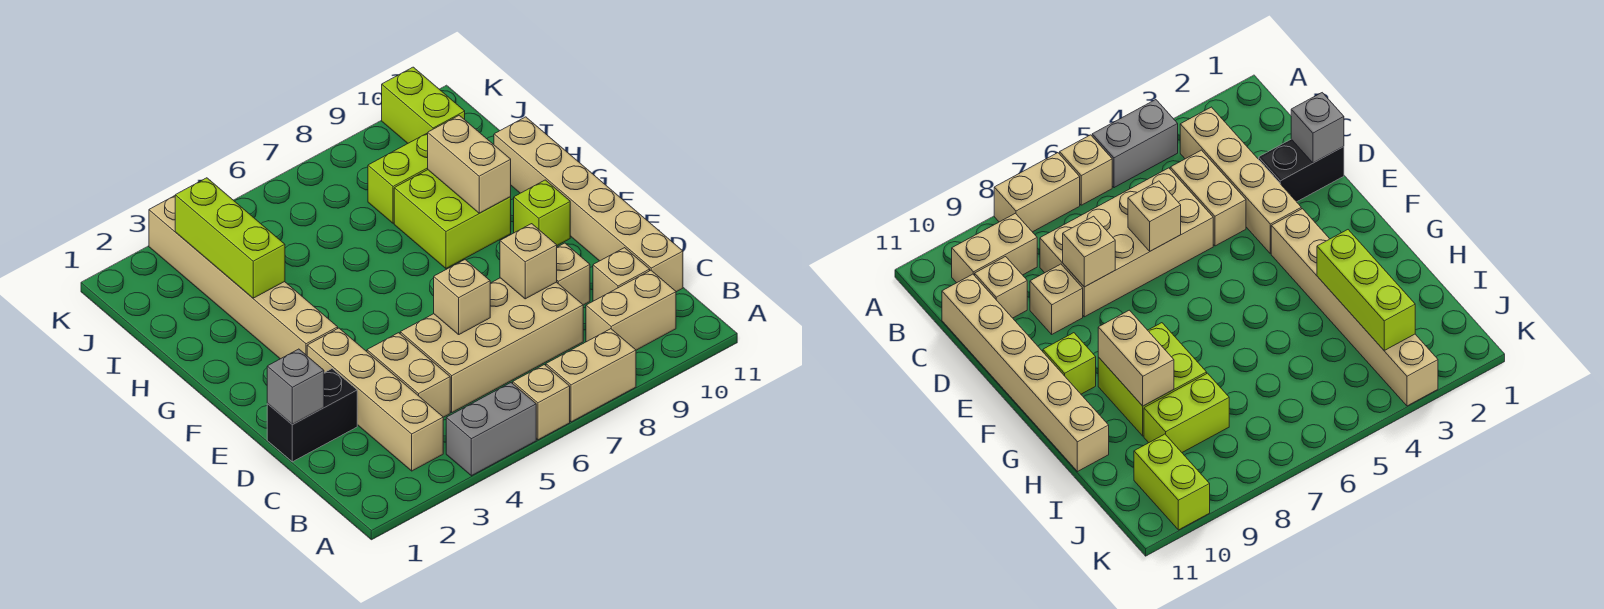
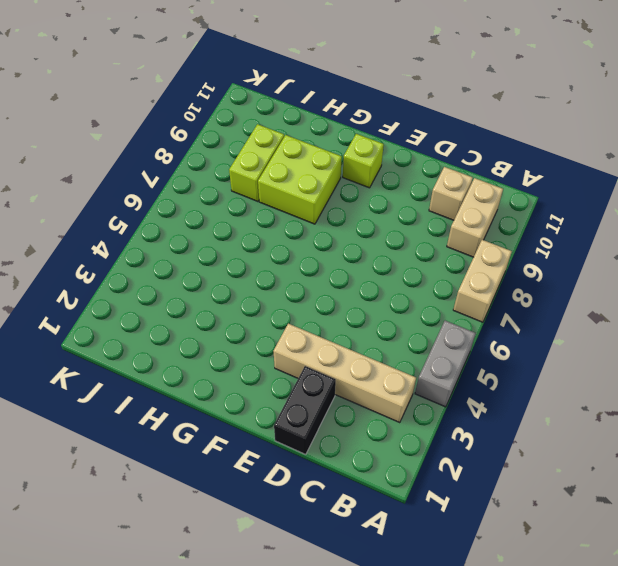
none -> tan brick A6 level 1
none -> tan brick C4:D4 level 1
none -> tan brick C5:D8 level 1

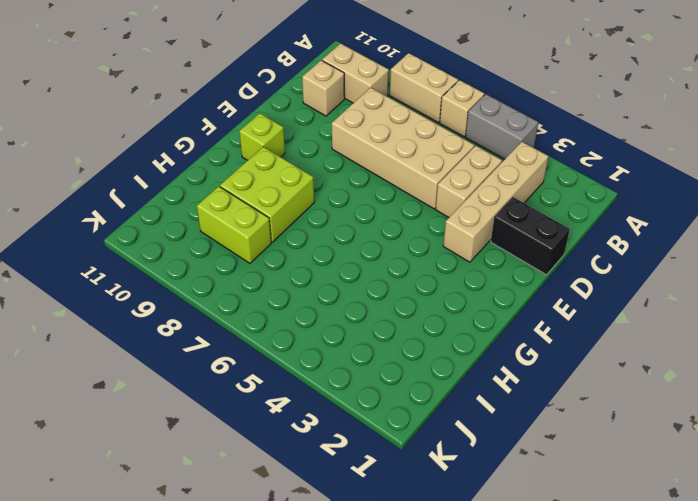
none -> tan brick C11:H11 level 1
none -> tan brick D9 level 1
none -> tan brick F3:K3 level 1

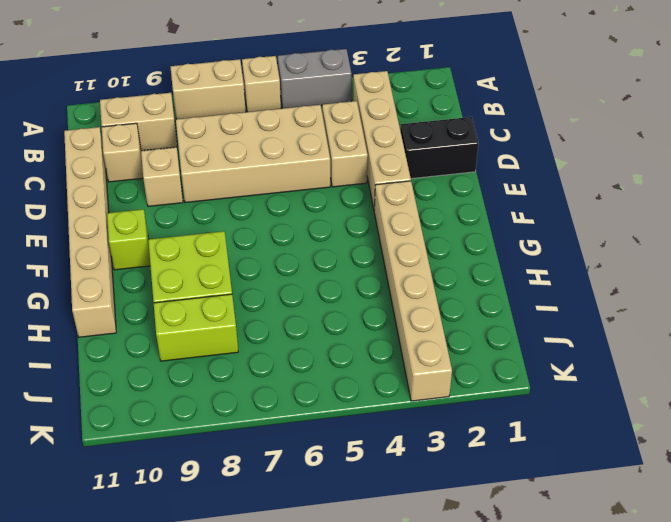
none -> lime brick J10:K10 level 1
none -> grey brick D1 level 2
none -> tan brick D6 level 2

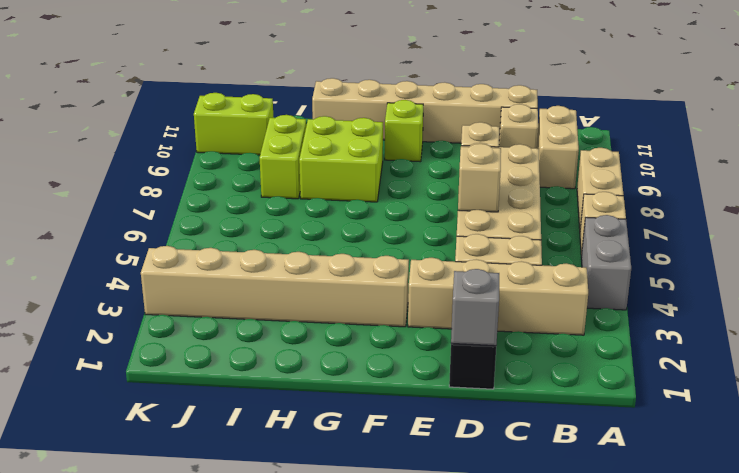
none -> tan brick D8 level 2
none -> tan brick G9:H9 level 2
none -> lime brick H3:J3 level 2

